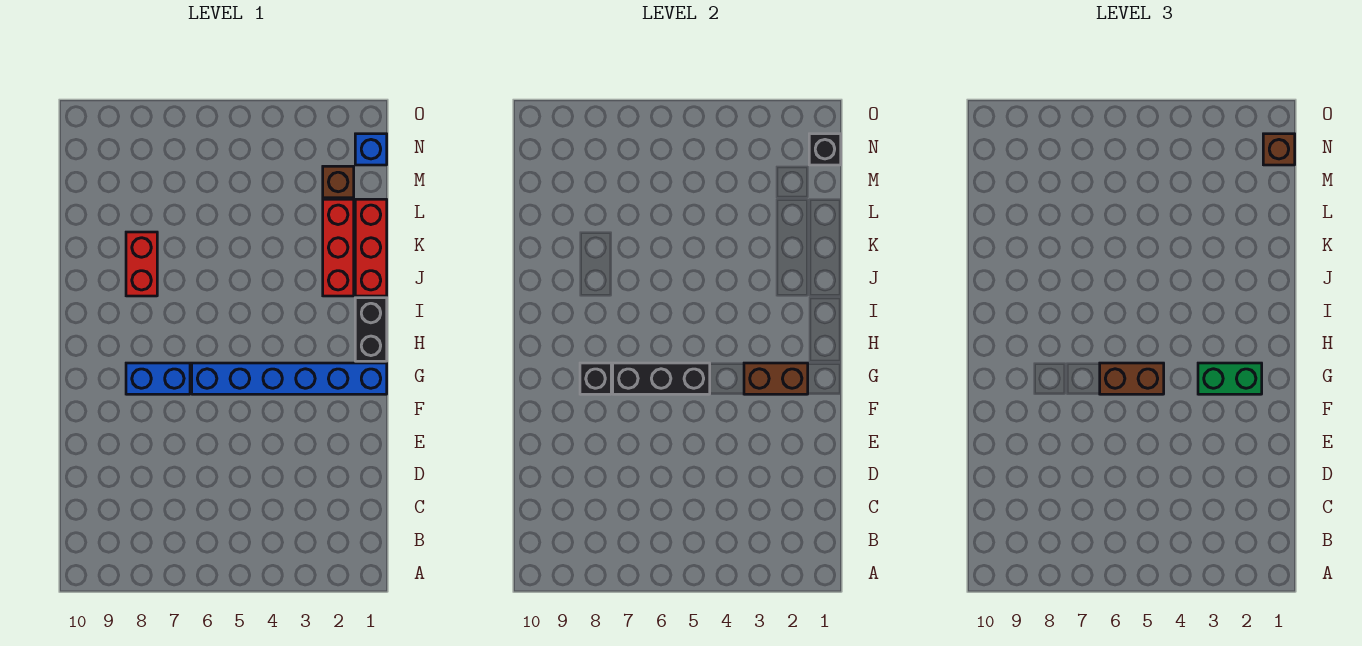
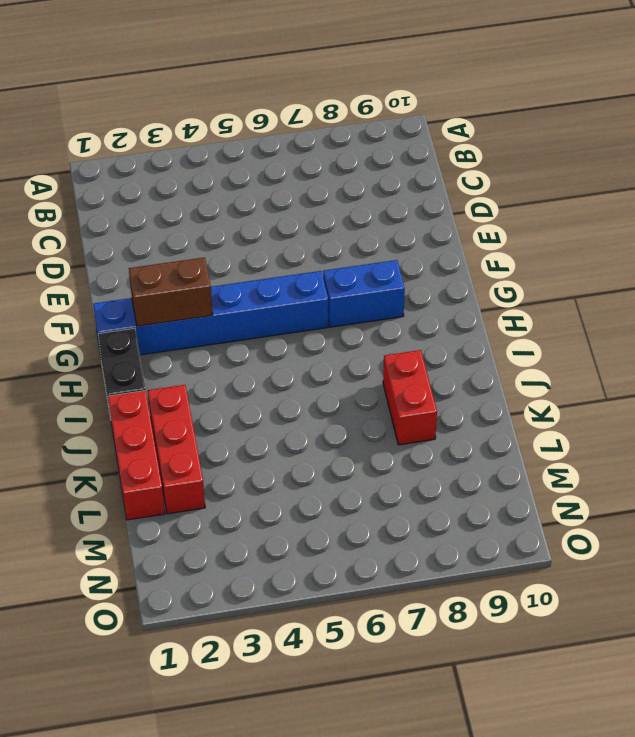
none -> brown brick M2 level 1
none -> blue brick N1 level 1
none -> black brick G5:G7 level 2

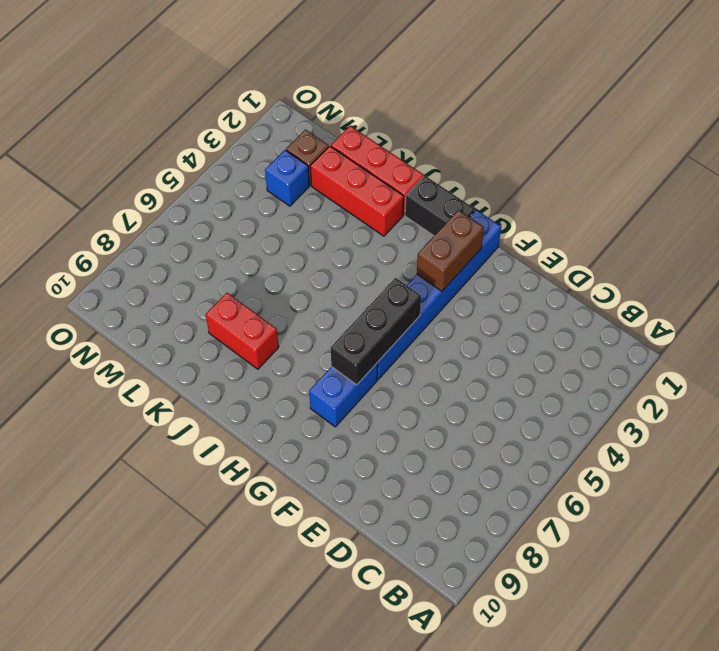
blue brick M3 level 1 -> blue brick N1 level 1
none -> black brick G8 level 2
none -> black brick N1 level 2
none -> green brick G2:G3 level 3

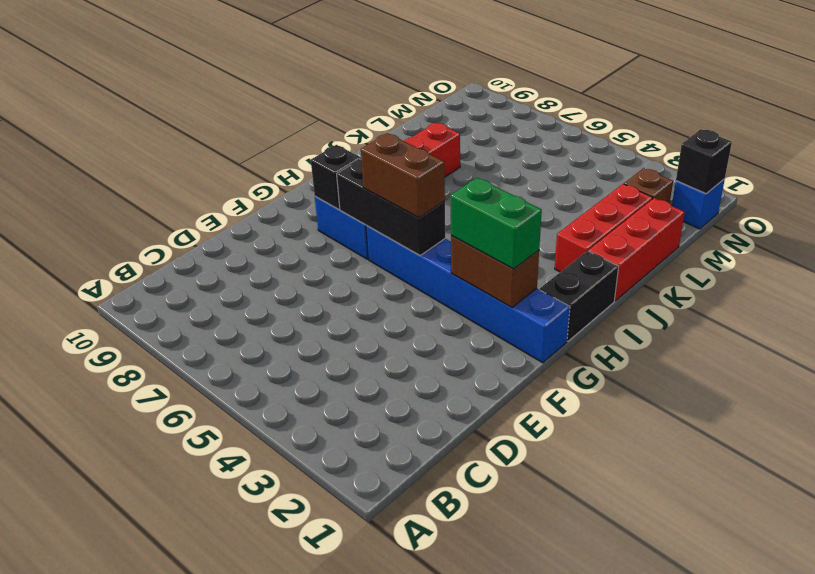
none -> brown brick N1 level 3

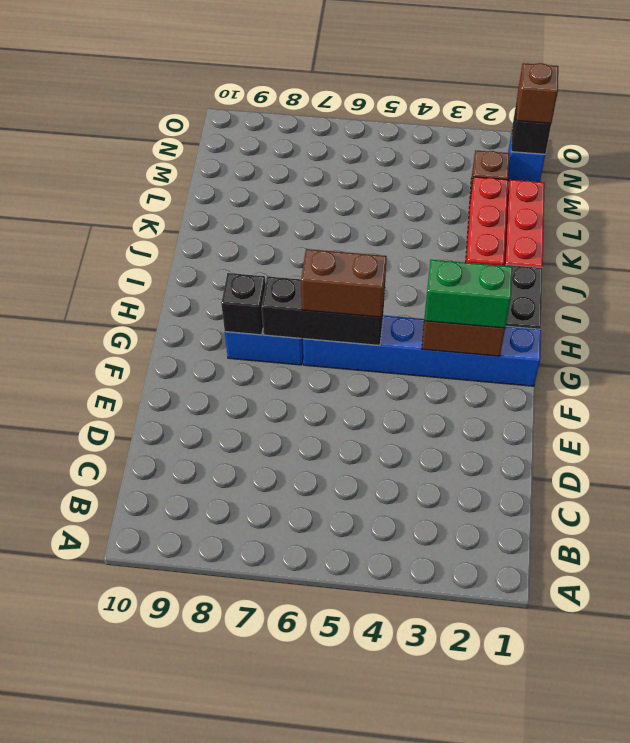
none -> red brick J8:K8 level 1

